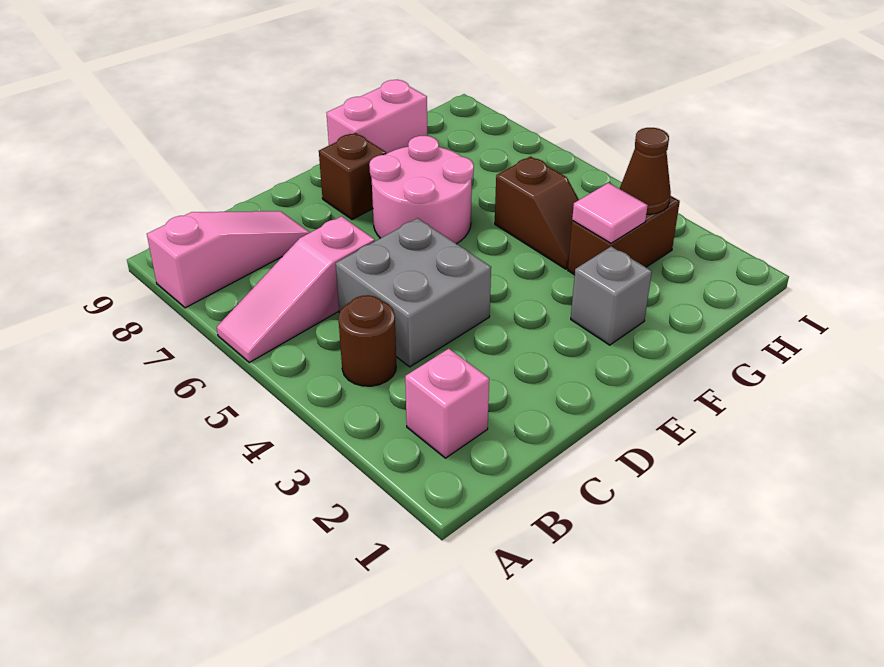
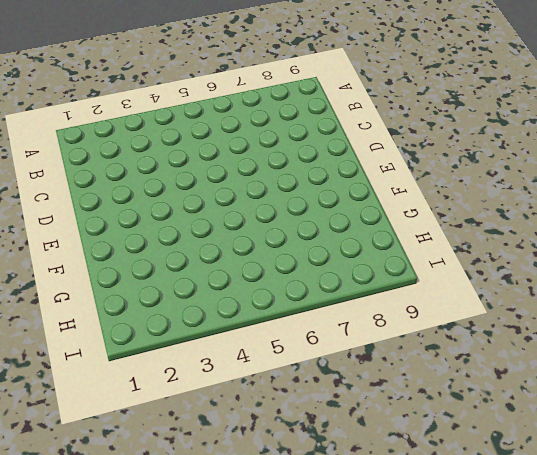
none -> pink slope A6:C6 level 1 top C
none -> pink slope A8:C8 level 1 top A
none -> pink brick B2 level 1

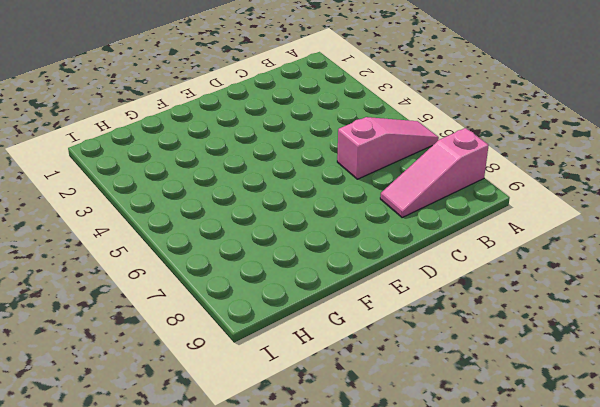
none -> pink brick B2 level 1
none -> brown round brick B4 level 1
none -> grey brick C4:D5 level 1

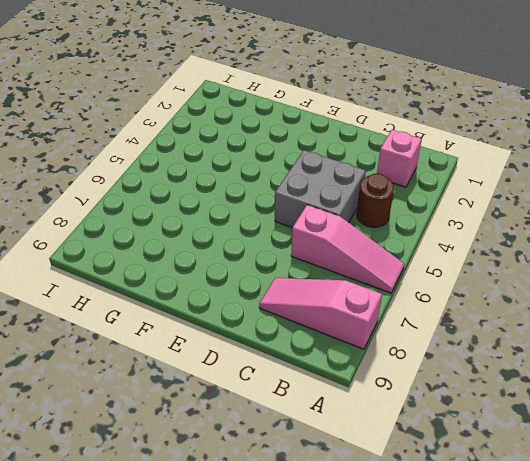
none -> pink round brick E6:F7 level 1
none -> brown brick E8 level 1
none -> grey brick F2 level 1

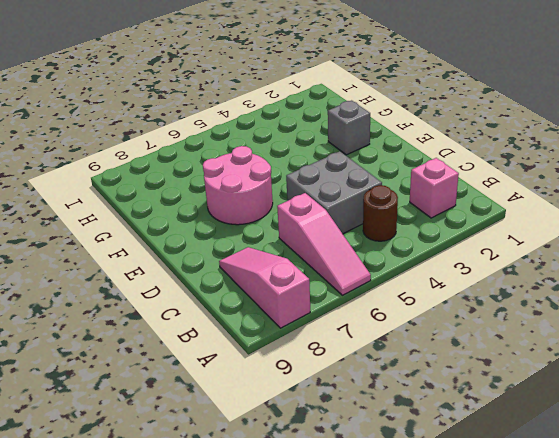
none -> brown brick E8 level 1
none -> pink brick F9:G9 level 1
none -> brown brick G3:H3 level 1

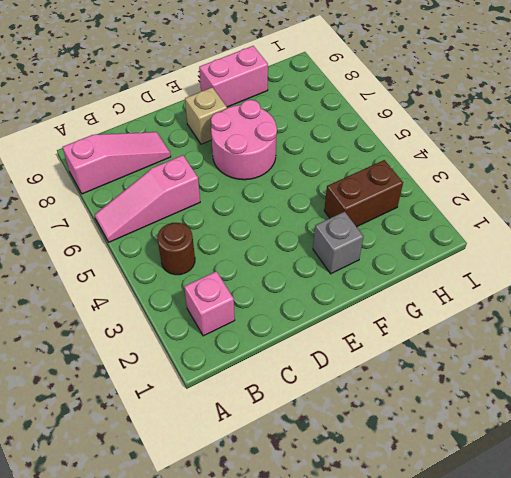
tan brick E8 level 1 -> brown brick E8 level 1
none -> grey brick C4:D5 level 1
none -> brown slope G4:G5 level 1 top 5
none -> pink tile G3 level 2

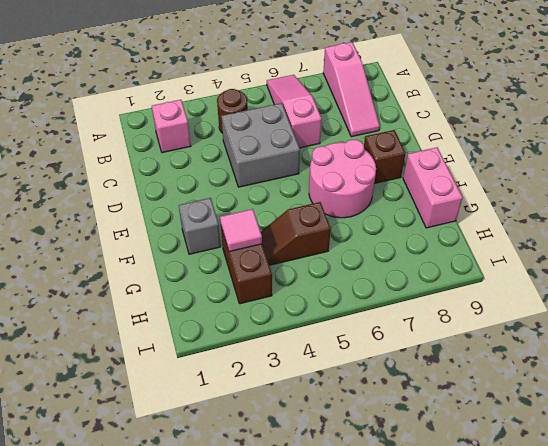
none -> brown cone H3 level 2

